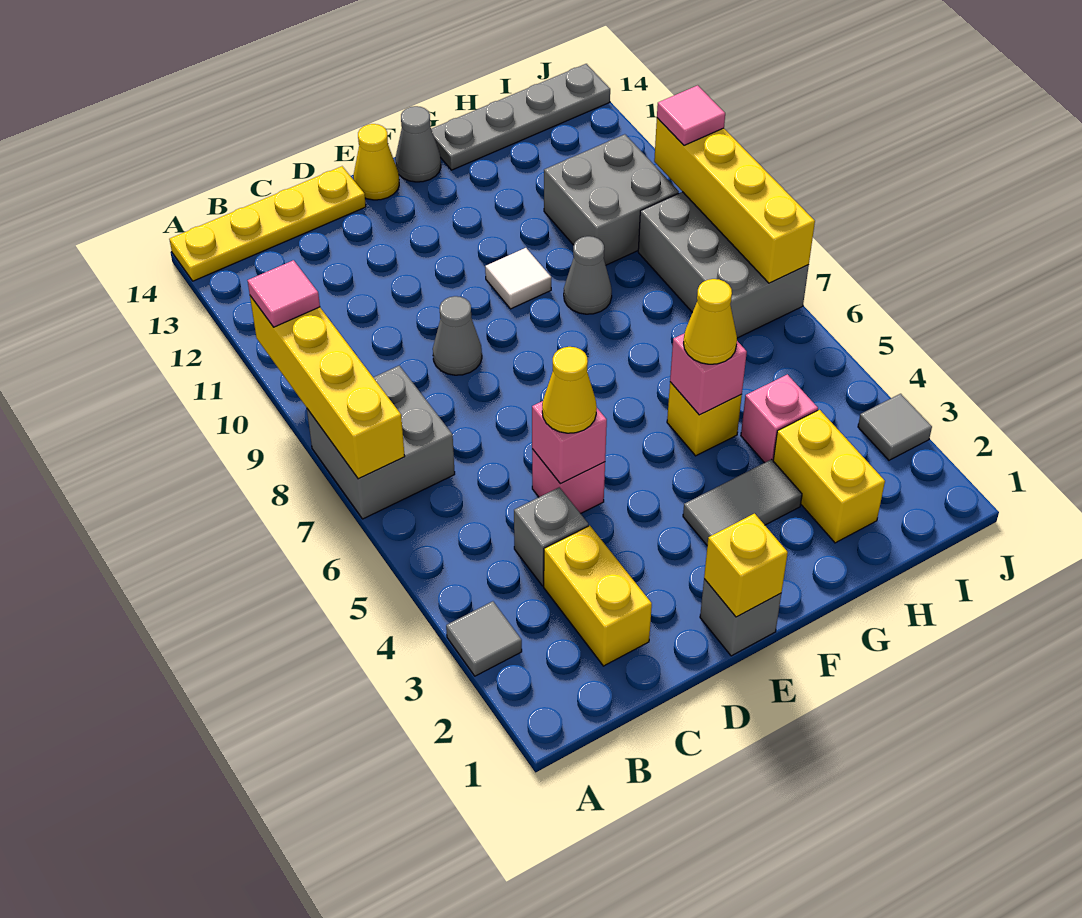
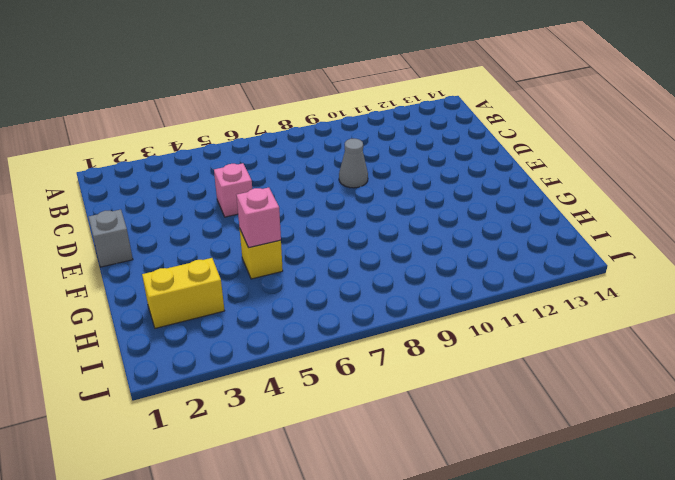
none -> grey tile A3 level 1
none -> grey brick A7:B8 level 1
none -> yellow plate A14:D14 level 1

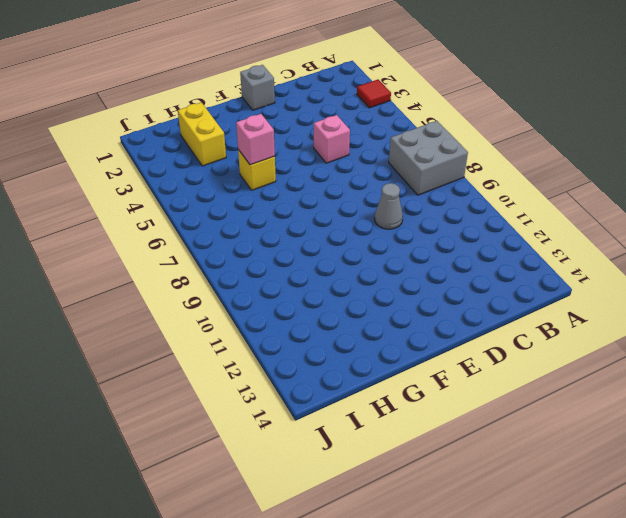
red tile A3 level 1 -> grey tile A3 level 1
none -> yellow plate A14:D14 level 1
none -> yellow brick C2:C3 level 1
none -> grey brick C4 level 1

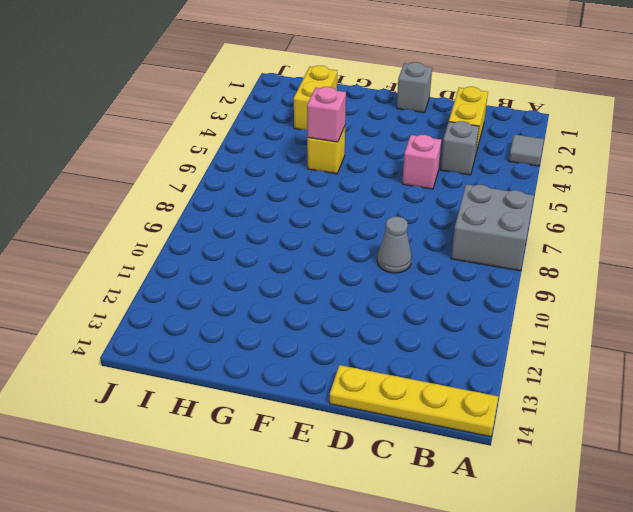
none -> yellow cone E14 level 1
none -> grey tile F3:G3 level 1
none -> white tile F10 level 1

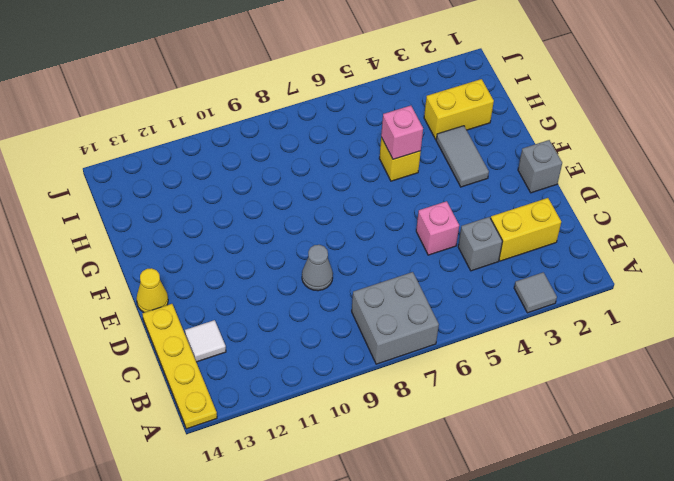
white tile C13 level 1 -> white tile F10 level 1
none -> grey cone F14 level 1
none -> grey cone G9 level 1
none -> grey plate G14:J14 level 1

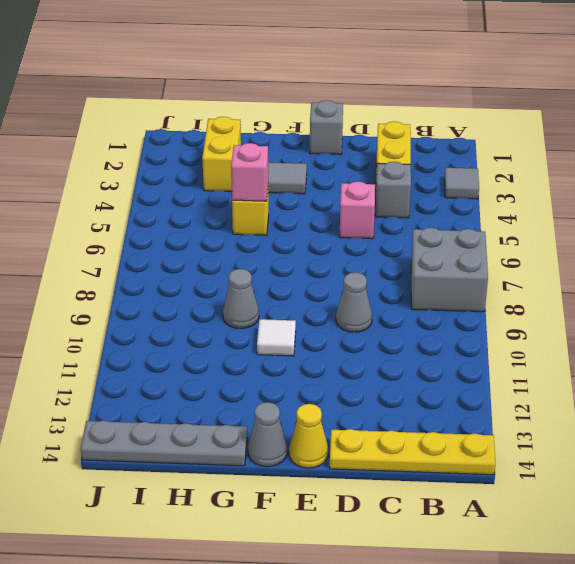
none -> pink brick H4 level 1
none -> grey brick H10:I11 level 1
none -> grey brick I7:J9 level 1

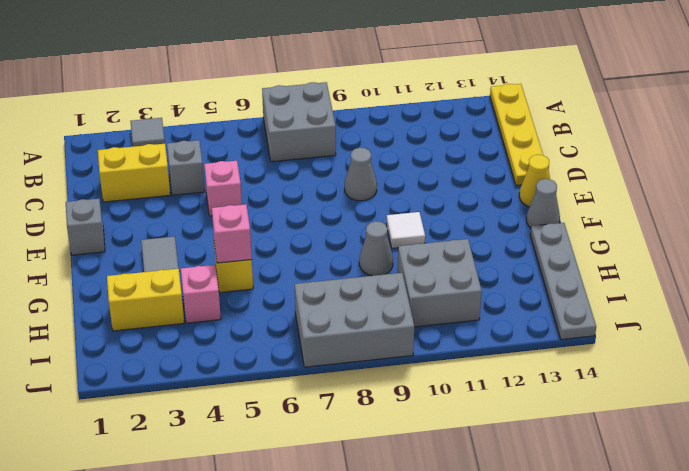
none -> grey tile J3 level 1
none -> yellow brick A7:A10 level 2
none -> pink brick D5 level 2

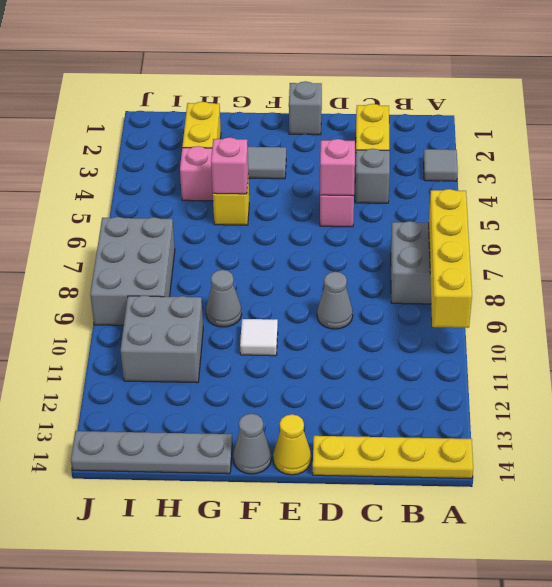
none -> grey tile J3 level 1
none -> yellow brick E1 level 2
none -> yellow brick J7:J10 level 2

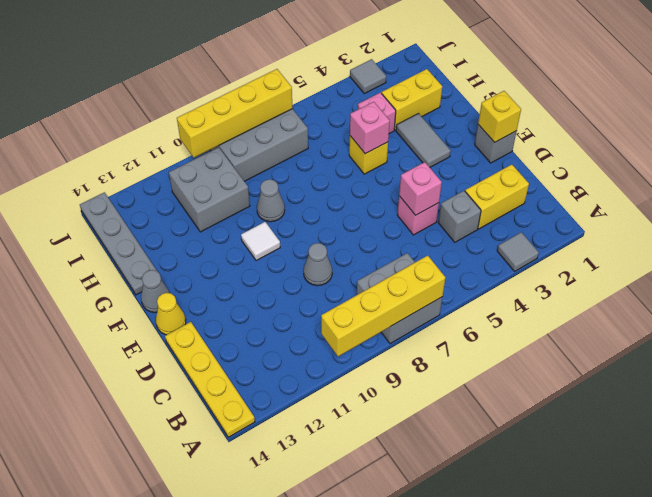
none -> pink tile A10 level 3
none -> yellow cone D5 level 3
none -> yellow cone G5 level 3

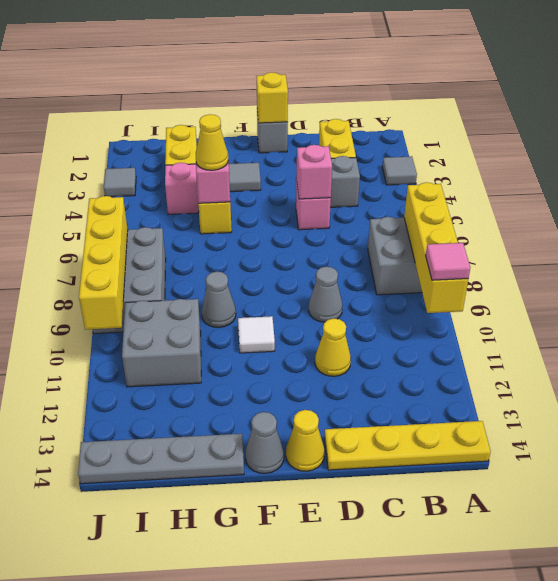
yellow cone D11 level 1 -> yellow cone D5 level 3
none -> pink tile J10 level 3

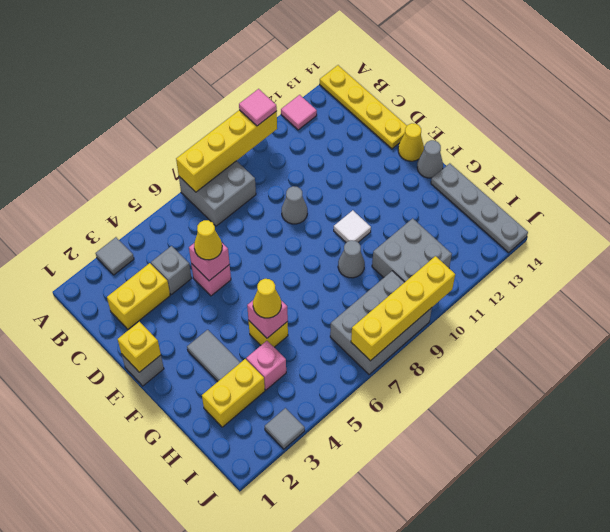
pink tile A12 level 1 -> pink tile J10 level 3

